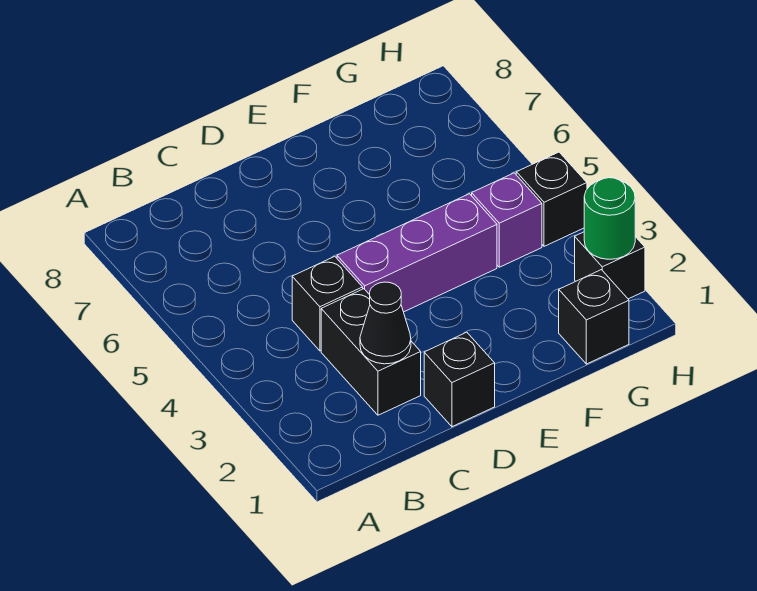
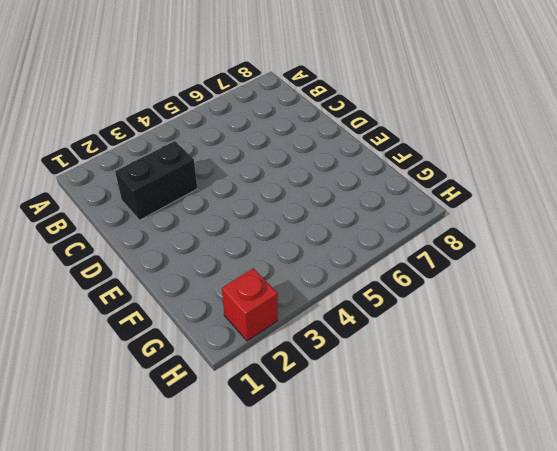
red brick H2 level 1 -> black brick H2 level 1
none -> black brick C4 level 1
none -> black brick D1 level 1

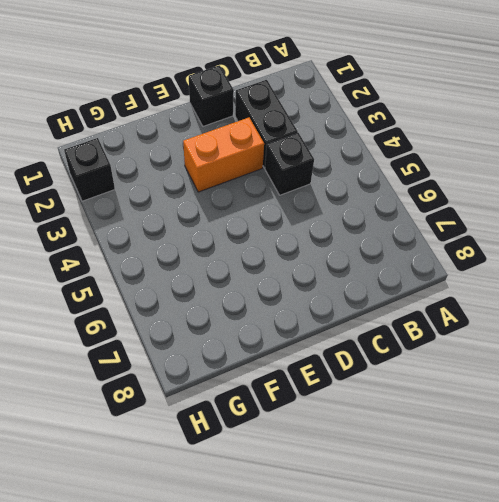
orange brick D3:E3 level 1 -> none
none -> purple brick D4:F4 level 1
none -> black brick G1 level 1

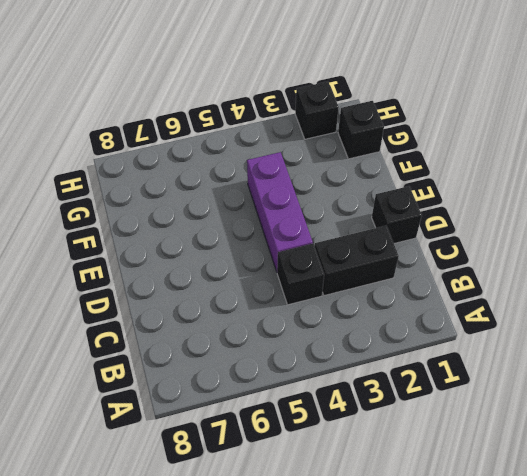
none -> purple brick G4 level 1
none -> black brick H4 level 1

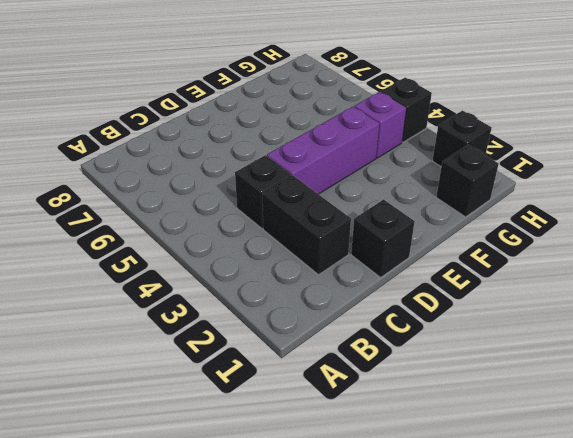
none -> black cone C2 level 2
none -> green round brick H2 level 2

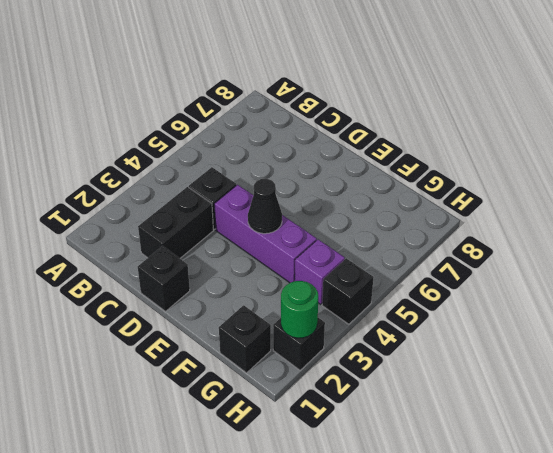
black cone E4 level 2 -> black cone C2 level 2

